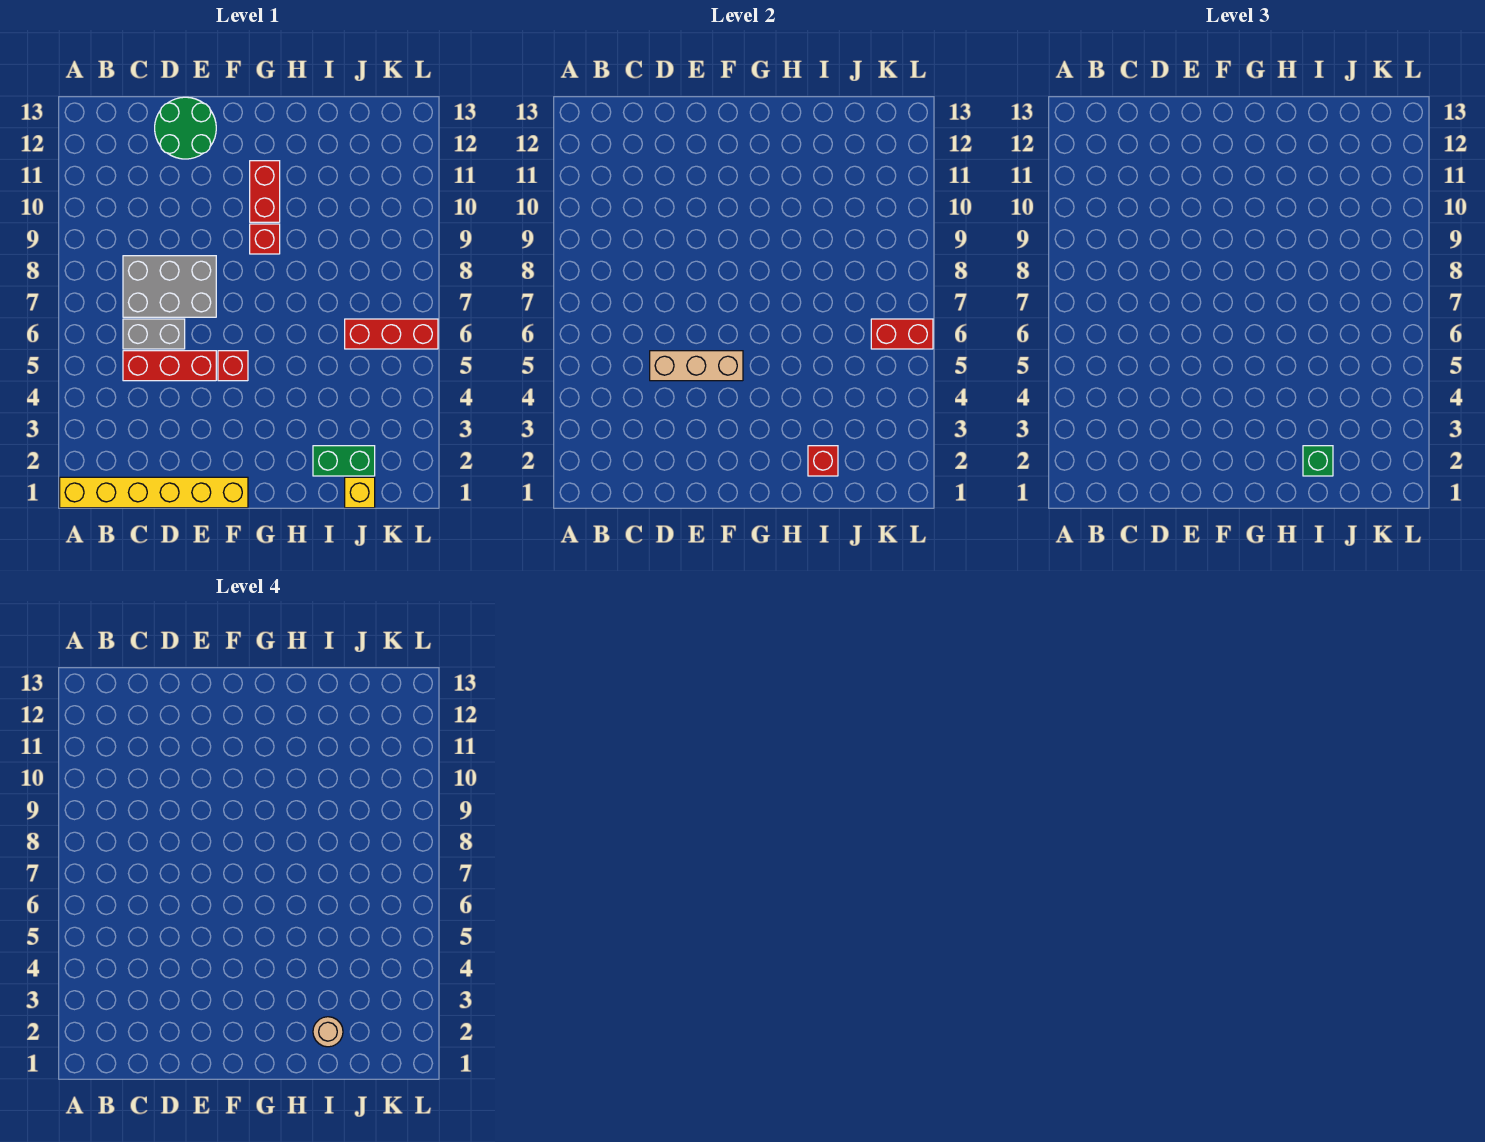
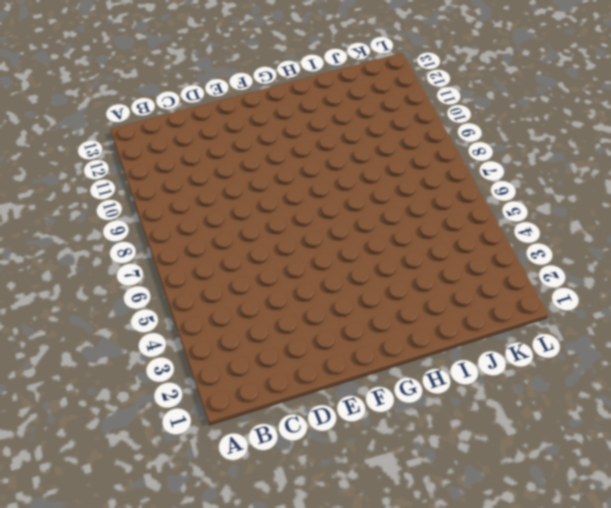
none -> yellow brick A1:F1 level 1
none -> red brick C5:E5 level 1
none -> grey brick C6:D6 level 1

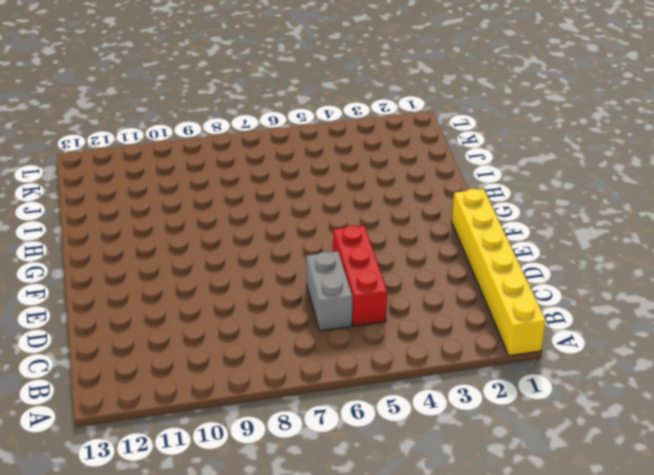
none -> grey brick C7:E8 level 1
none -> green round brick D12:E13 level 1
none -> red brick F5 level 1

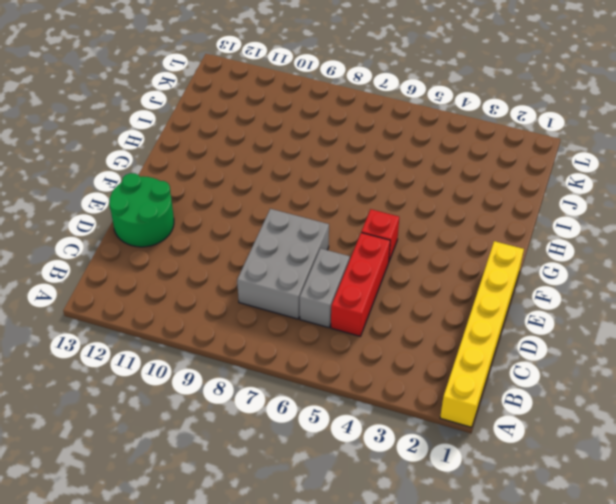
none -> red brick G9 level 1
none -> red brick G10:G11 level 1
none -> green brick I2:J2 level 1

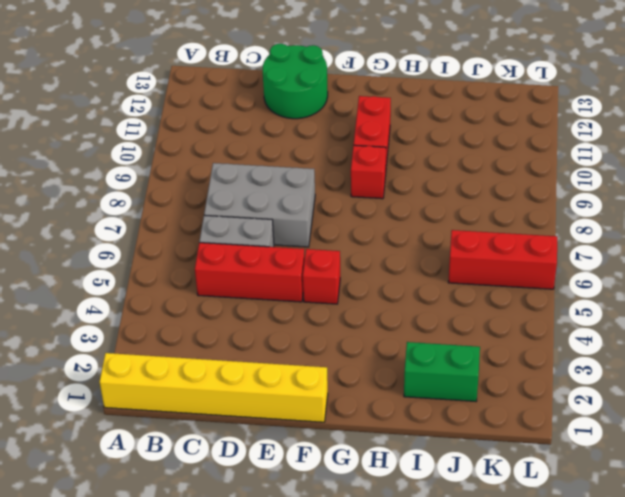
none -> yellow brick J1 level 1
none -> tan brick D5:F5 level 2
none -> red brick I2 level 2

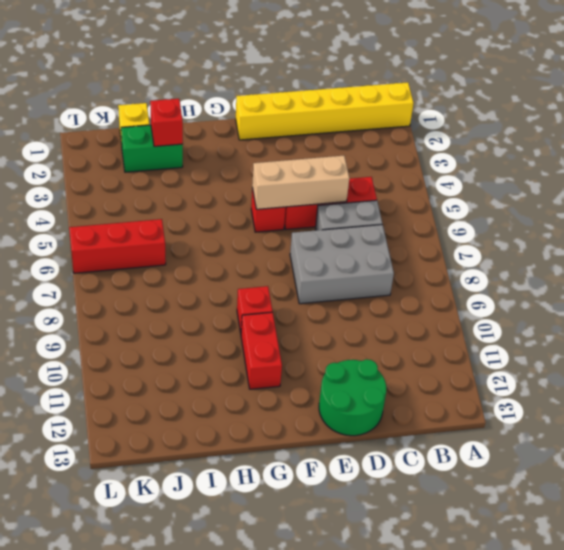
none -> red brick K6:L6 level 2
none -> green brick I2 level 3
none -> tan round brick I2 level 4

